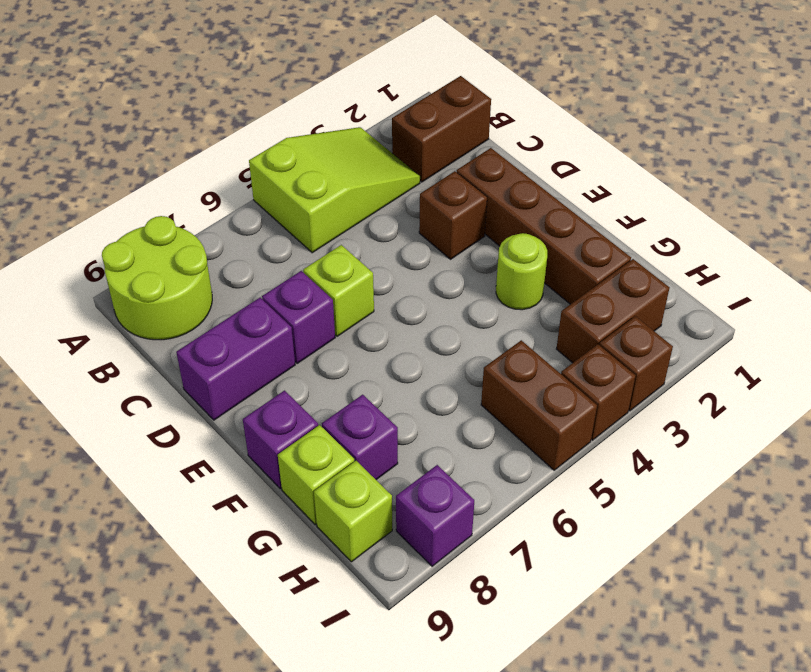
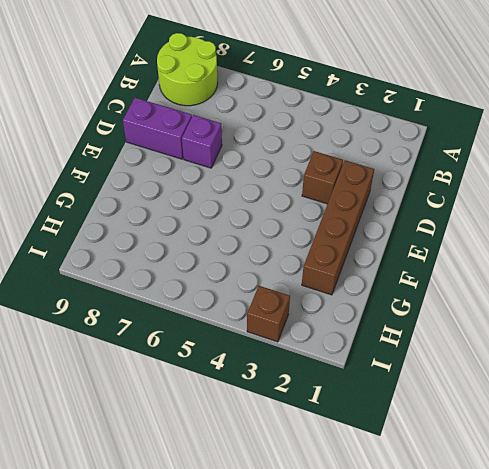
none -> lime slope A3:B5 level 1 top 5
none -> brown brick B1:B2 level 1
none -> lime brick D6 level 1

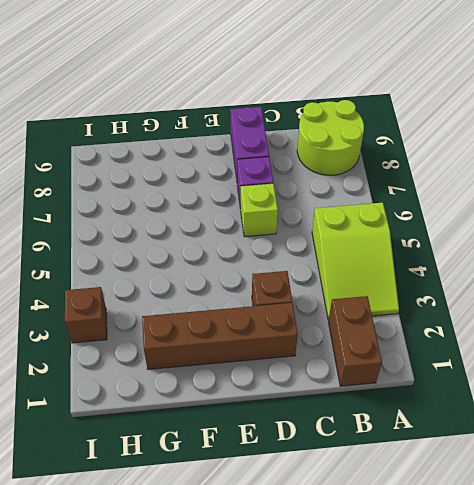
none -> lime round brick F3 level 1
none -> purple brick F9 level 1
none -> purple brick G8 level 1

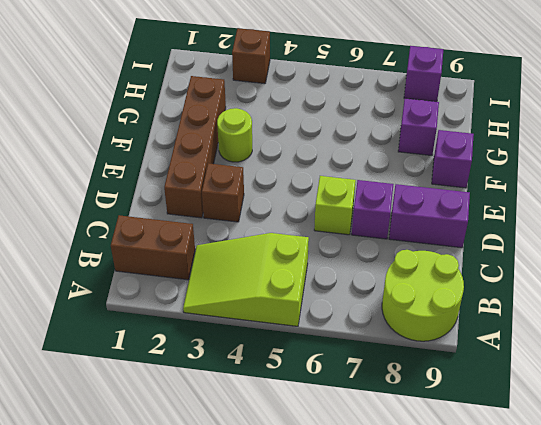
none -> lime brick G9 level 1
none -> brown brick H2:H3 level 1
none -> brown brick H5:I5 level 1

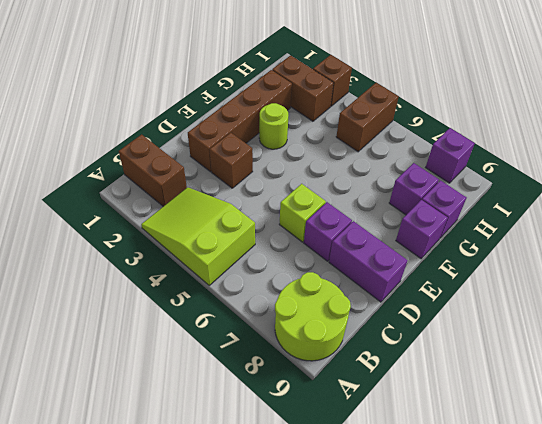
purple brick G9 level 1 -> lime brick G9 level 1
none -> lime brick H9 level 1
none -> brown brick I4 level 1

